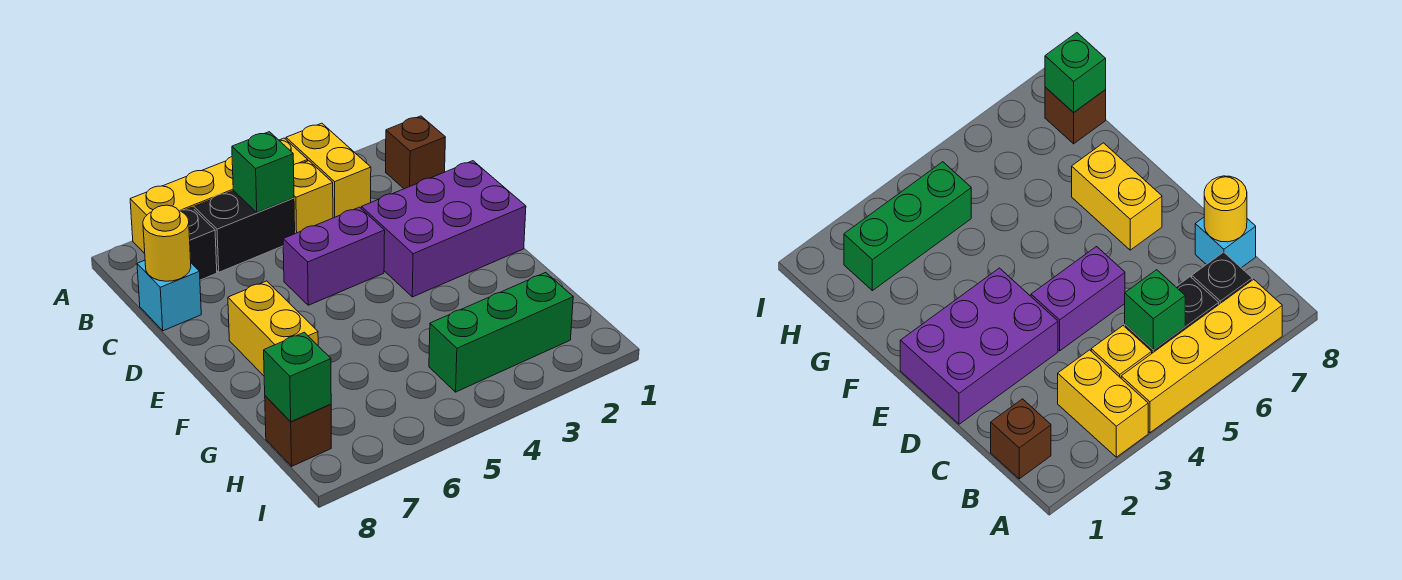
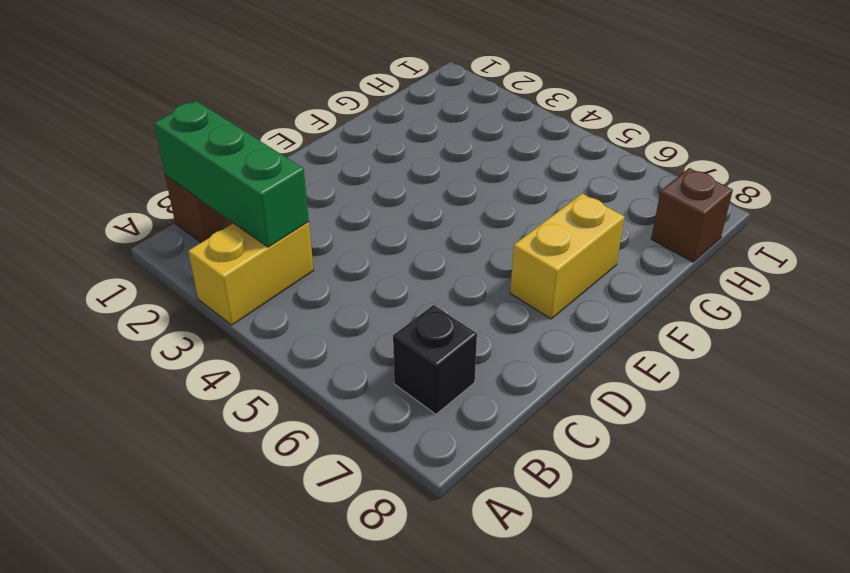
green brick B1:B3 level 2 -> green brick H2:H4 level 1
none -> yellow brick A4:A7 level 1
none -> yellow brick B4 level 1
none -> black brick B5:B6 level 1

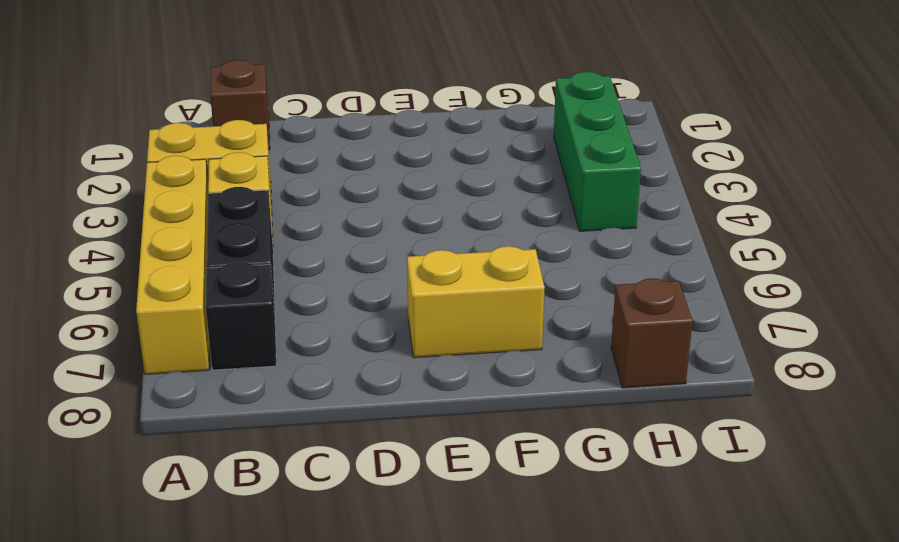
none -> cyan brick C8 level 1
none -> purple brick D1:E3 level 1
none -> purple brick D4:D5 level 1

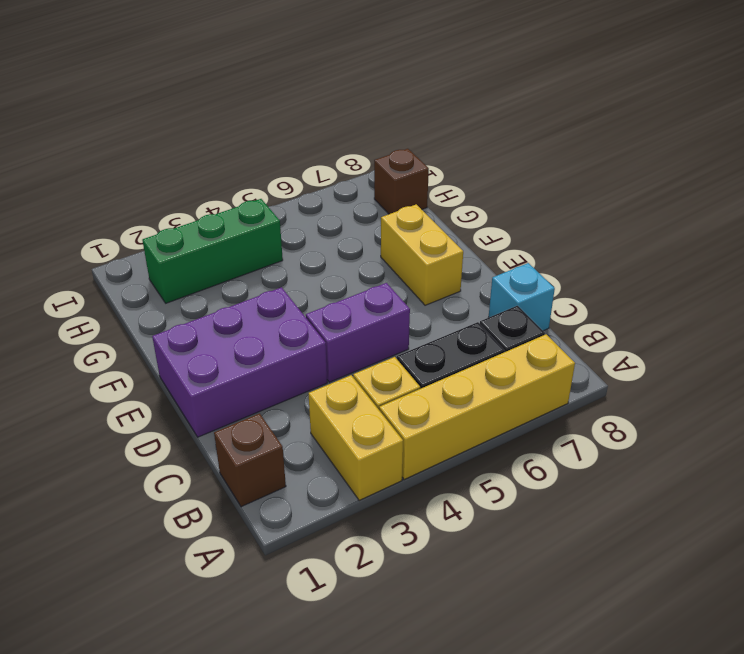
none -> green brick B5 level 2
none -> yellow round brick C8 level 2
none -> green brick H8 level 2

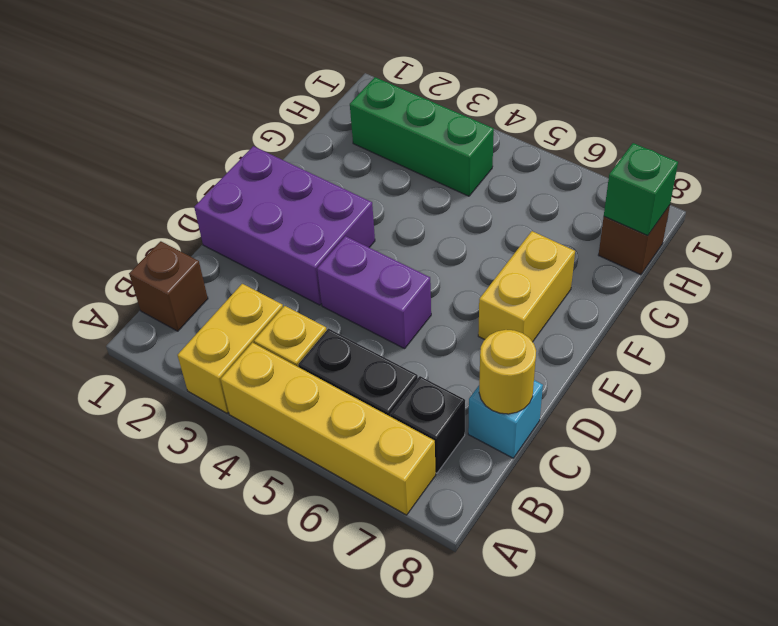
none -> green brick B5 level 2

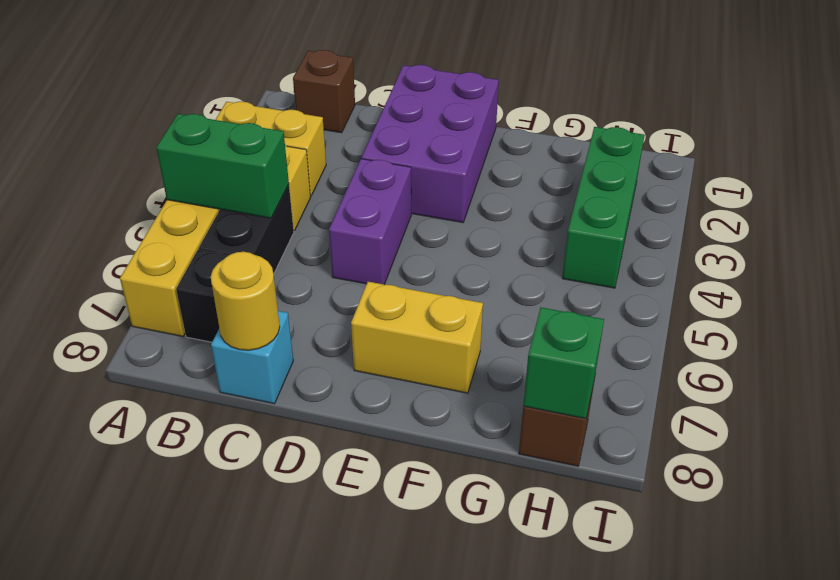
green brick A5:B5 level 2 -> green brick B5 level 2

